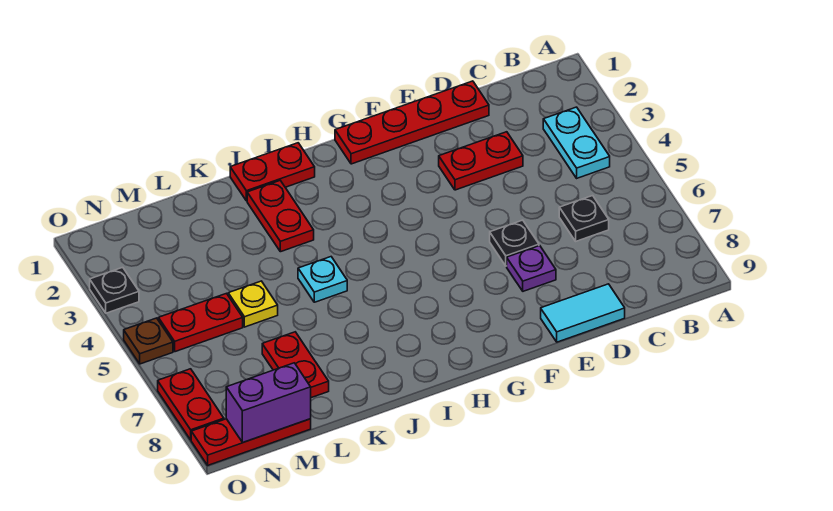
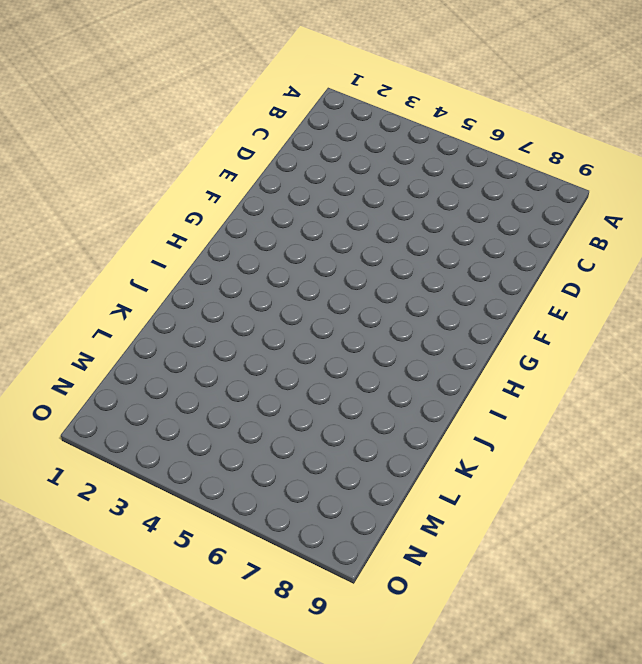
none -> cyan plate B3:B4 level 1
none -> black plate C6 level 1
none -> red plate D1:G1 level 1

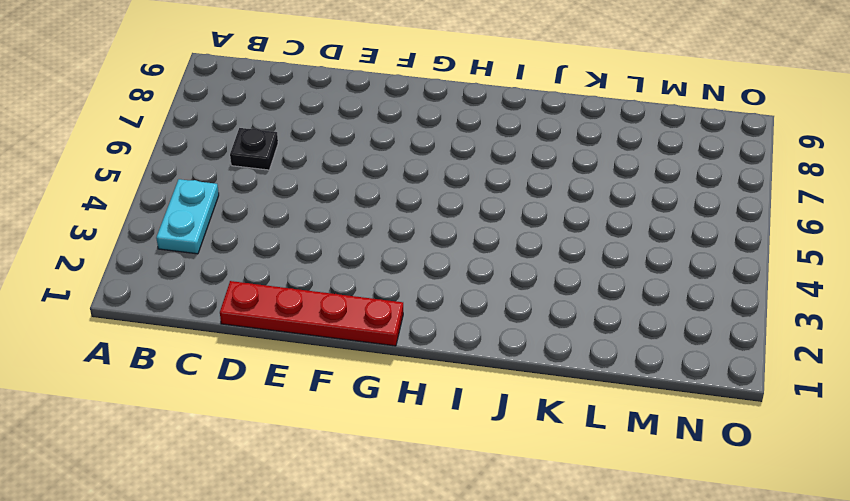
none -> red plate D3:E3 level 1
none -> cyan tile D9:E9 level 1
none -> black plate E6 level 1

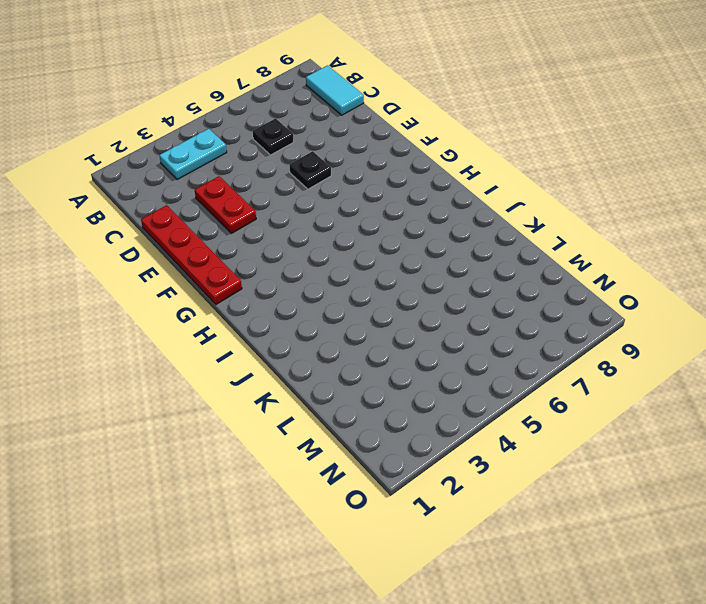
cyan tile B9:C9 level 1 -> cyan tile D9:E9 level 1
none -> purple plate E7 level 1
none -> red plate I1:J1 level 1
none -> red plate J2:J3 level 1

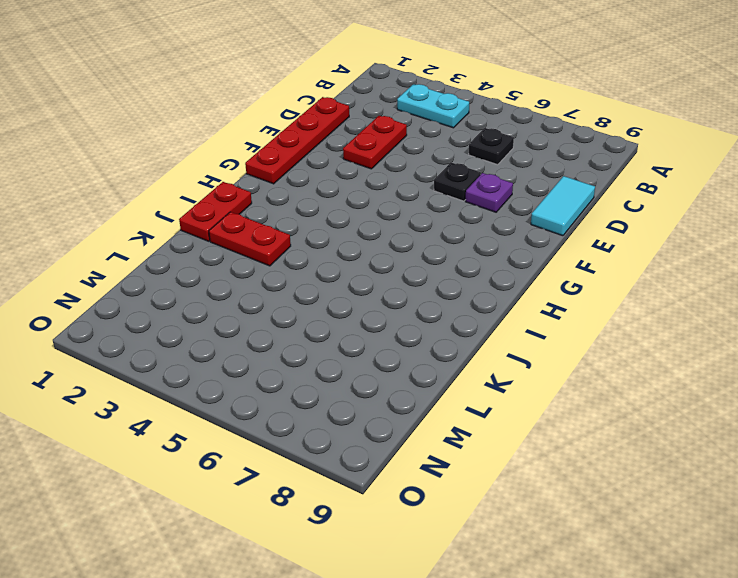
none -> cyan plate J5 level 1
none -> yellow plate L5 level 1
none -> red plate L7:L8 level 1

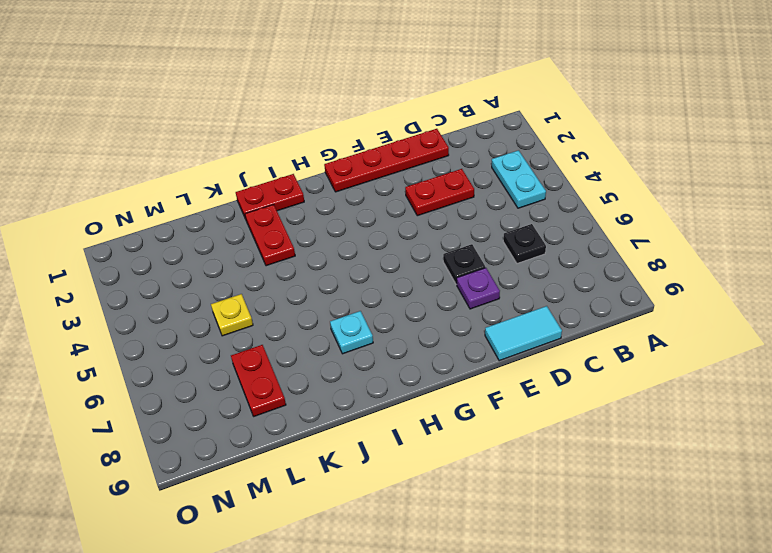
cyan plate I7 level 1 -> cyan plate J5 level 1
none -> red plate M5:N5 level 1
none -> red plate M9:O9 level 1
none -> black plate O3 level 1

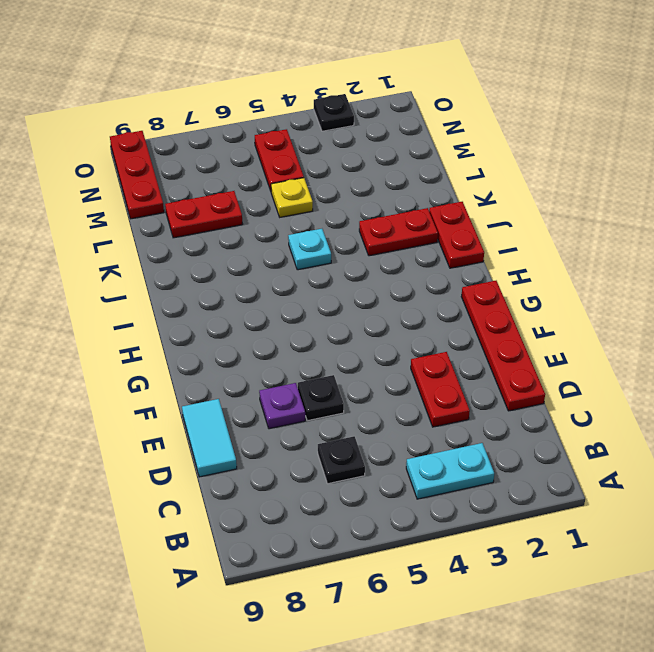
none -> brown plate O5 level 1
none -> red plate O7:O8 level 1
none -> purple brick M9:N9 level 2

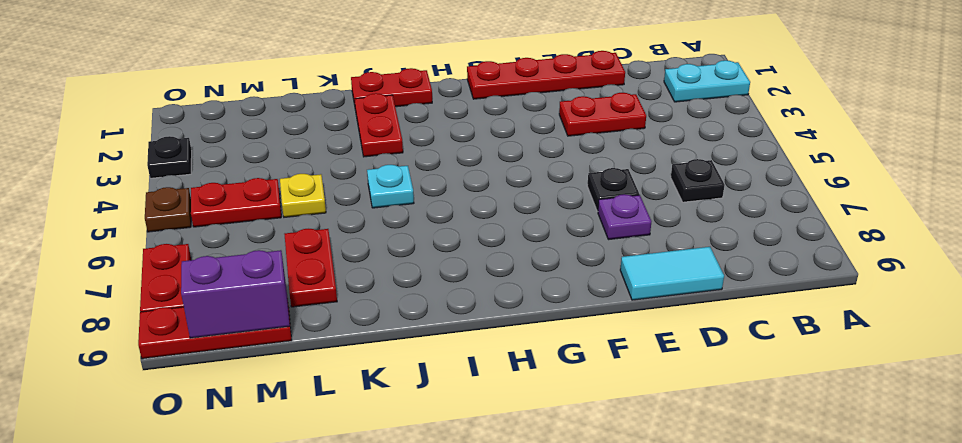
cyan plate A2:B2 level 1 -> cyan plate B3:B4 level 1

